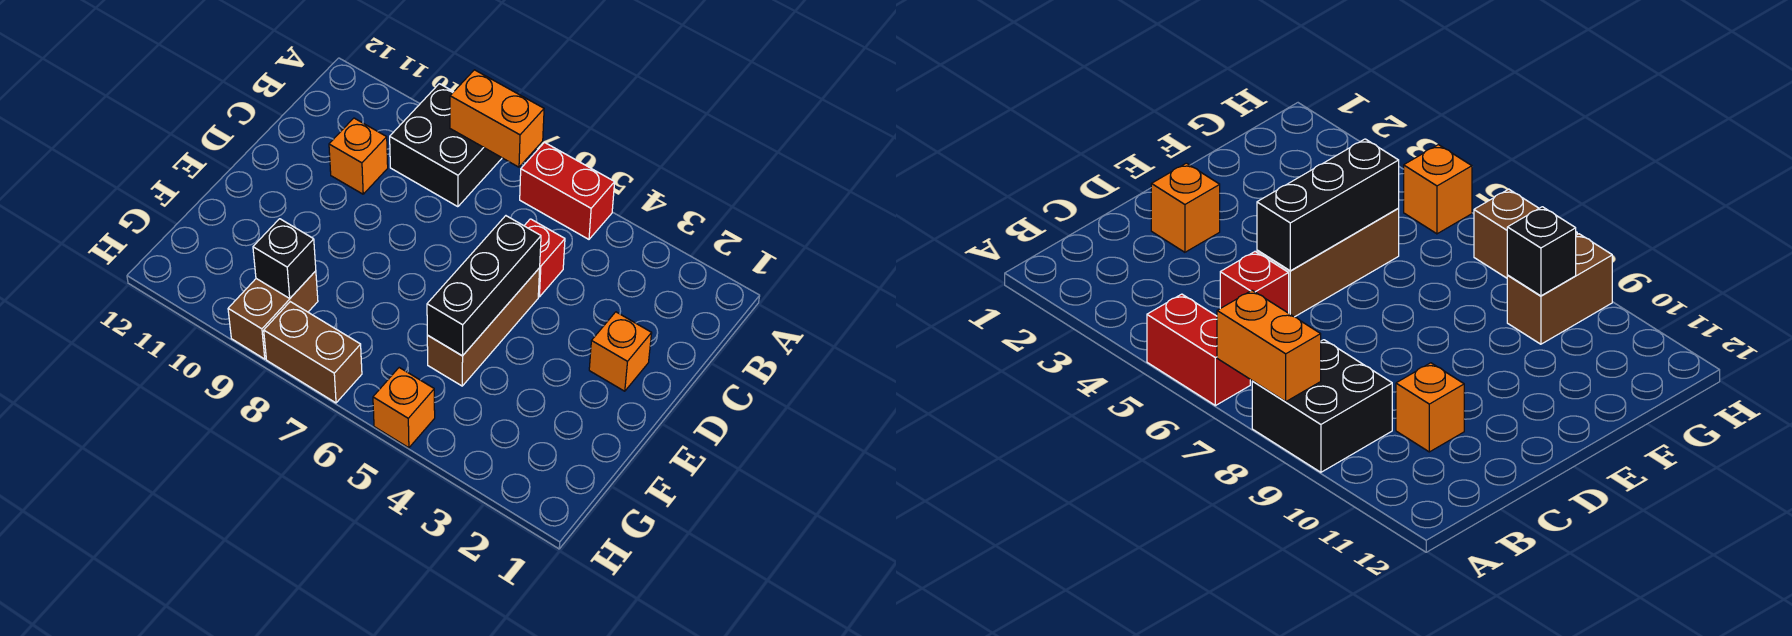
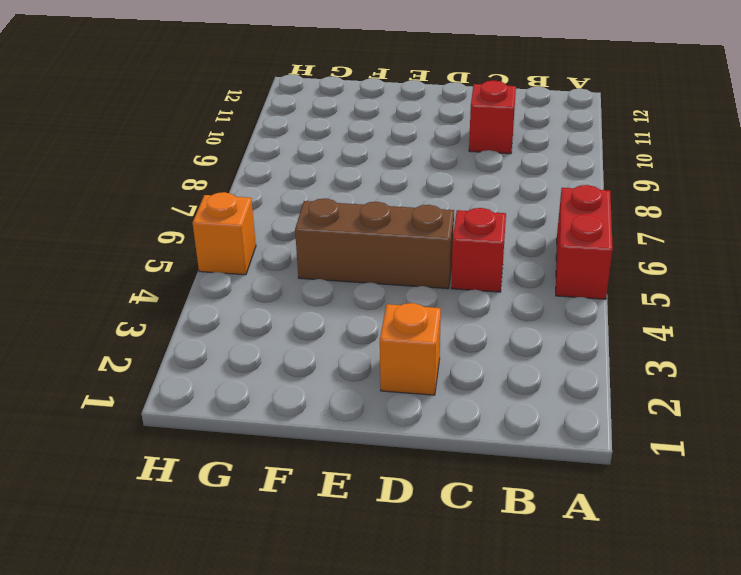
red brick C10 level 1 -> orange brick C10 level 1
none -> black brick A8:B9 level 1
none -> brown brick G9:H9 level 1
none -> brown brick H7:H8 level 1

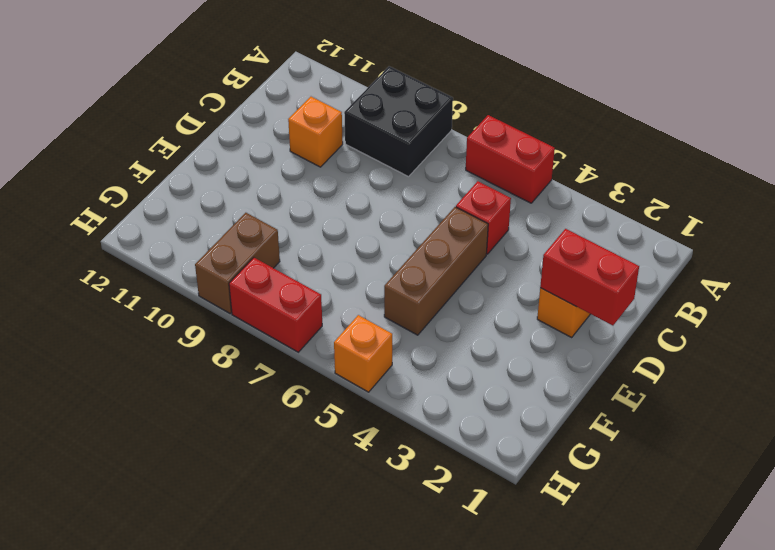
red brick D1:D2 level 2 -> none
red brick H7:H8 level 1 -> brown brick H7:H8 level 1
none -> orange brick A7:A8 level 2
none -> black brick D5:F5 level 2
none -> black brick G9 level 2

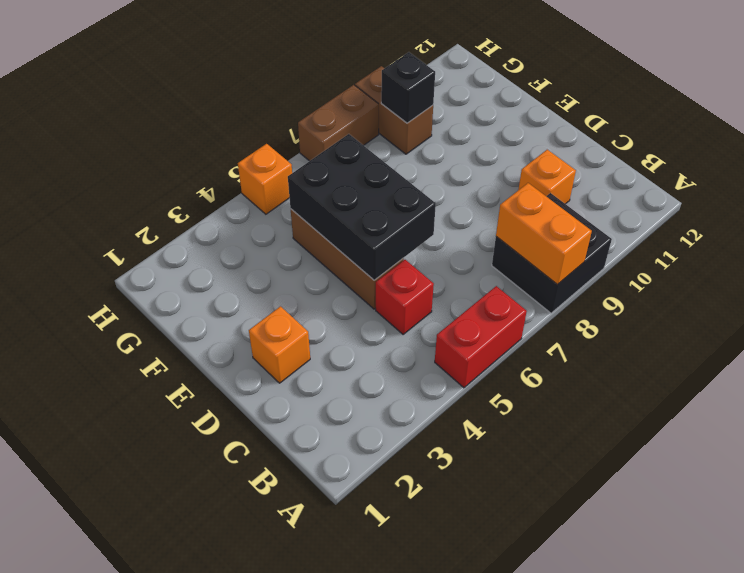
orange brick A8:B8 level 2 -> orange brick A7:A8 level 2
black brick D5:F6 level 2 -> black brick D5:F5 level 2

